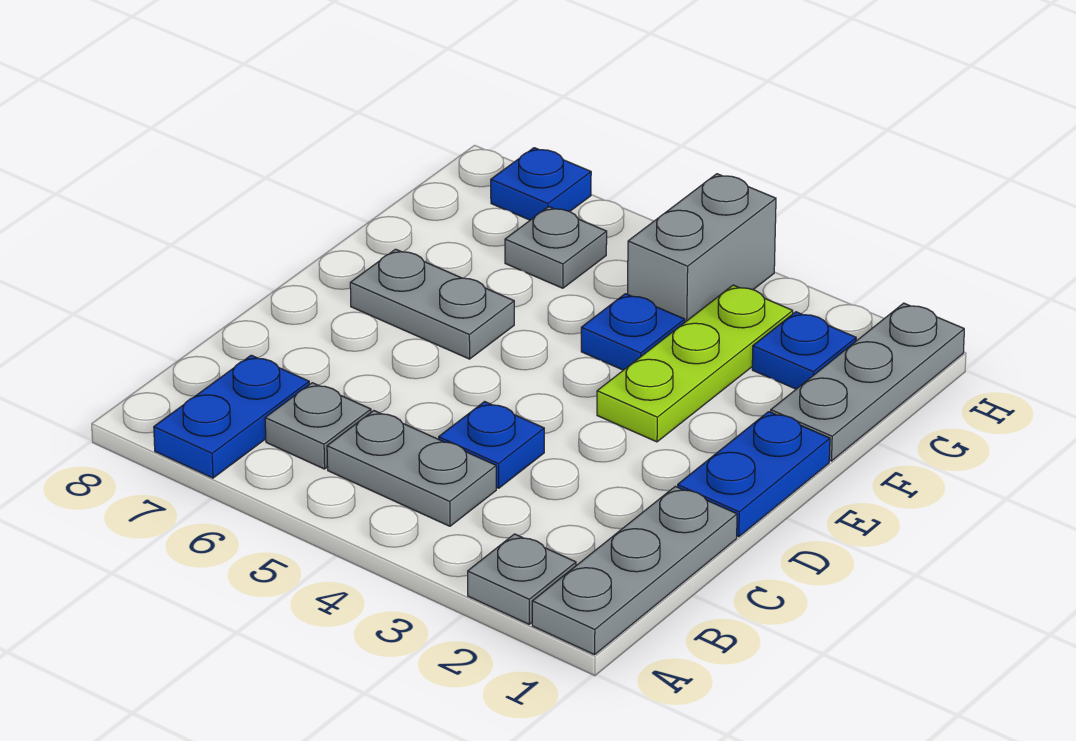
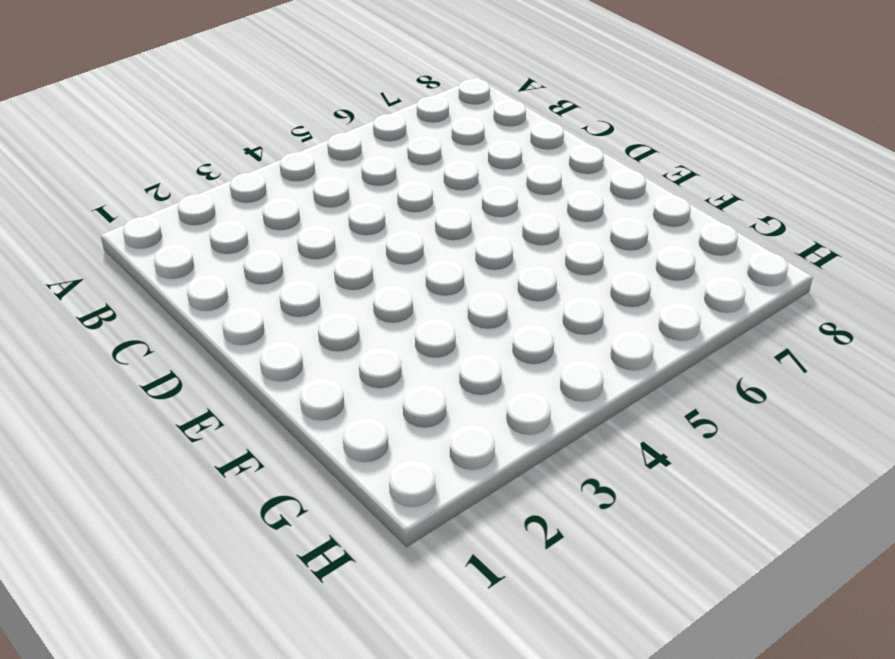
none -> grey plate A1:C1 level 1
none -> grey plate A2 level 1
none -> blue plate A7:B7 level 1

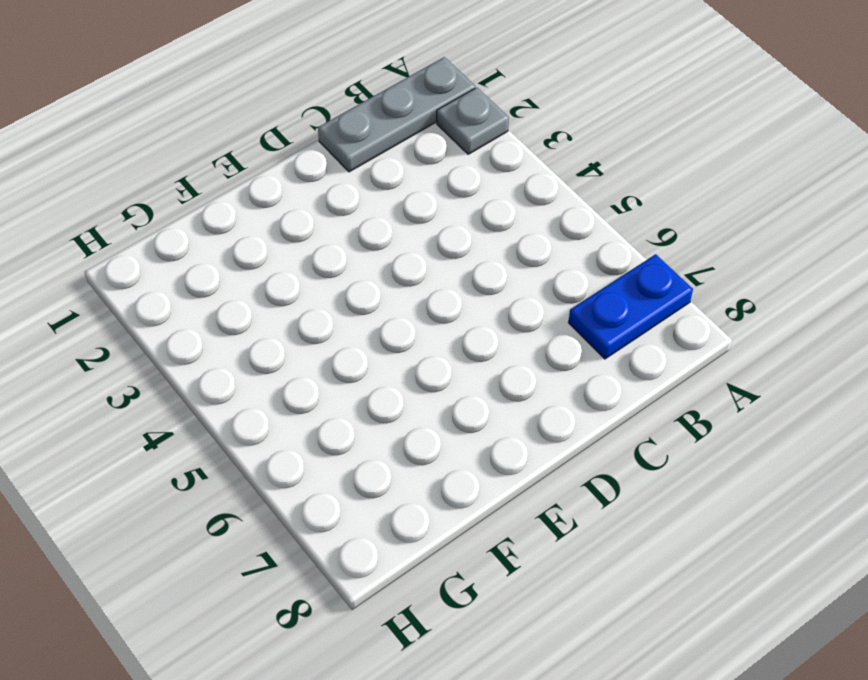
none -> grey plate B4:B5 level 1
none -> grey plate B6 level 1
none -> blue plate C4 level 1

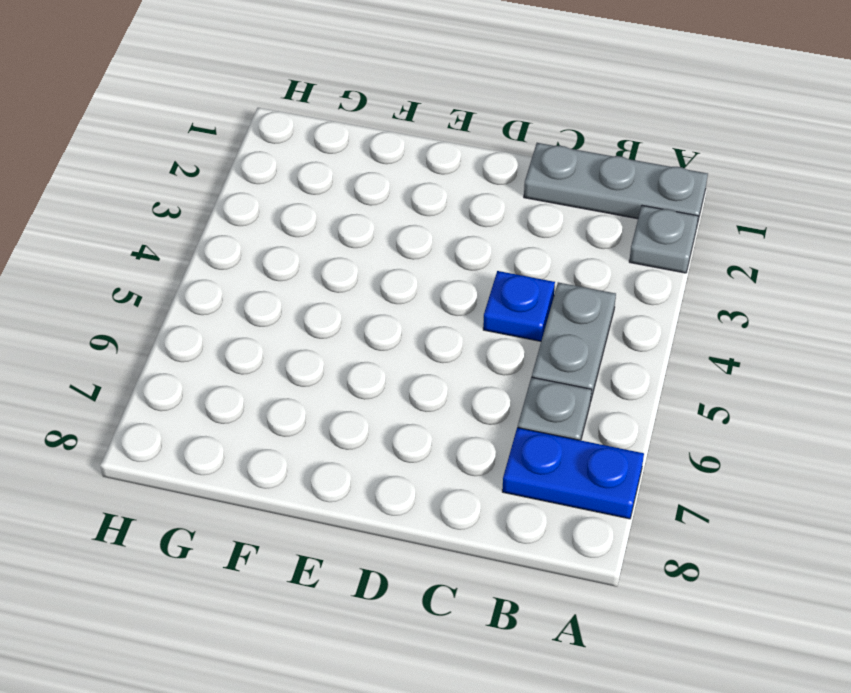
none -> blue plate D1:E1 level 1
none -> lime plate E3:G3 level 1
none -> grey plate E6:E7 level 1

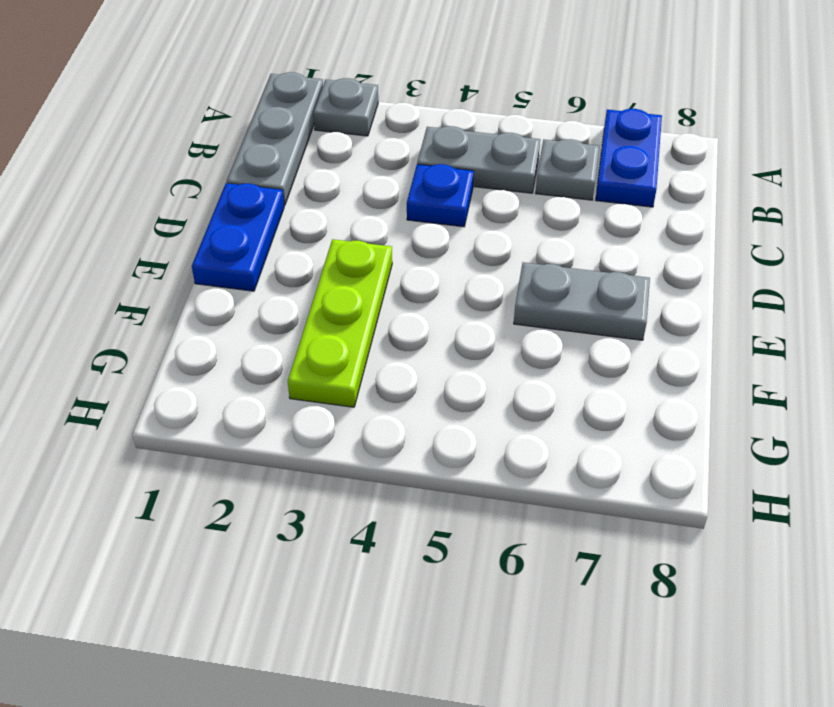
none -> grey plate F1:H1 level 1
none -> blue plate F4 level 1
none -> blue plate G2 level 1

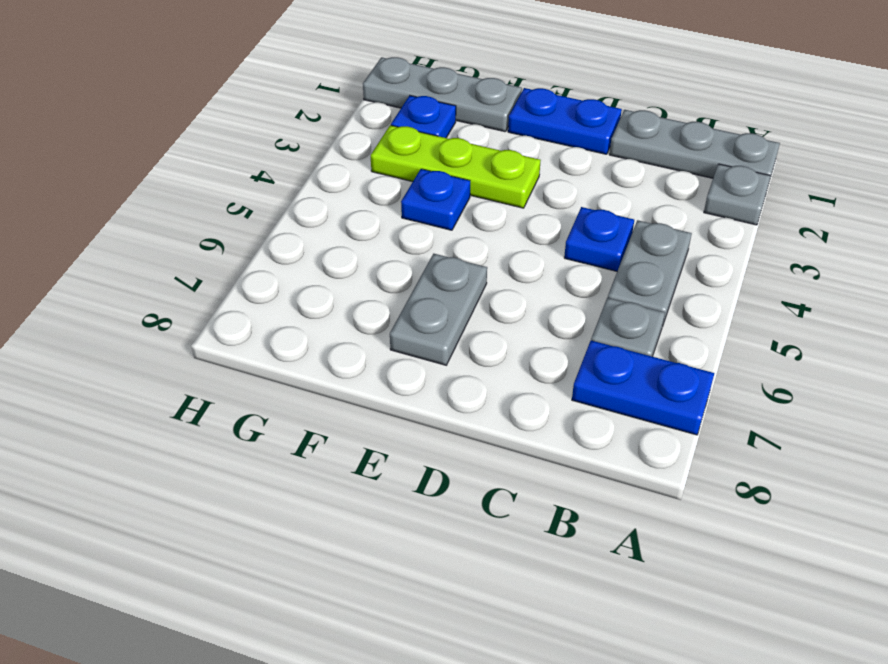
none -> grey brick G4:H4 level 1
none -> grey plate G6 level 1
none -> blue plate H7 level 1

